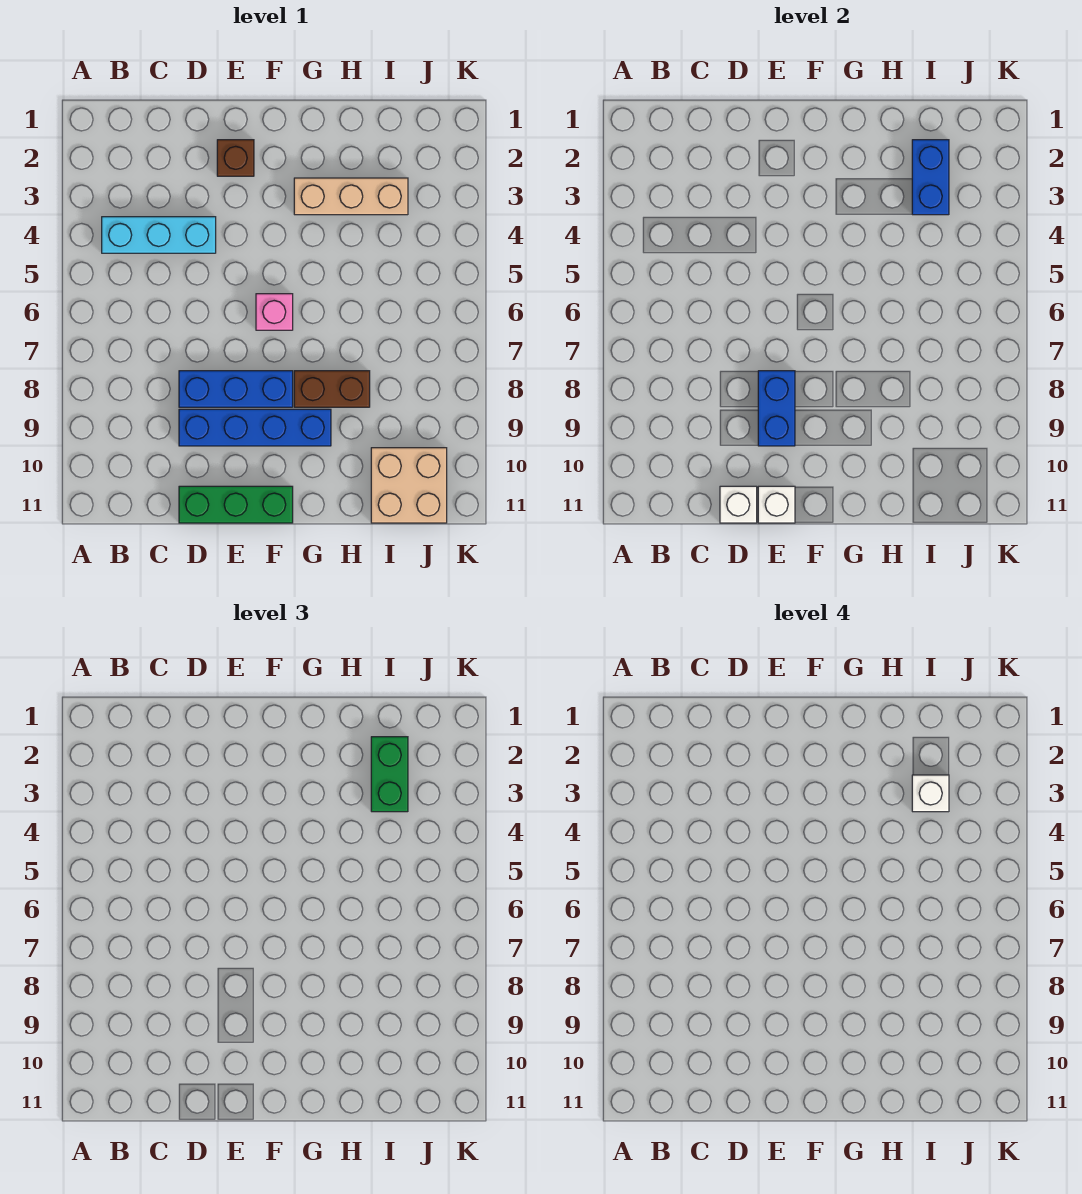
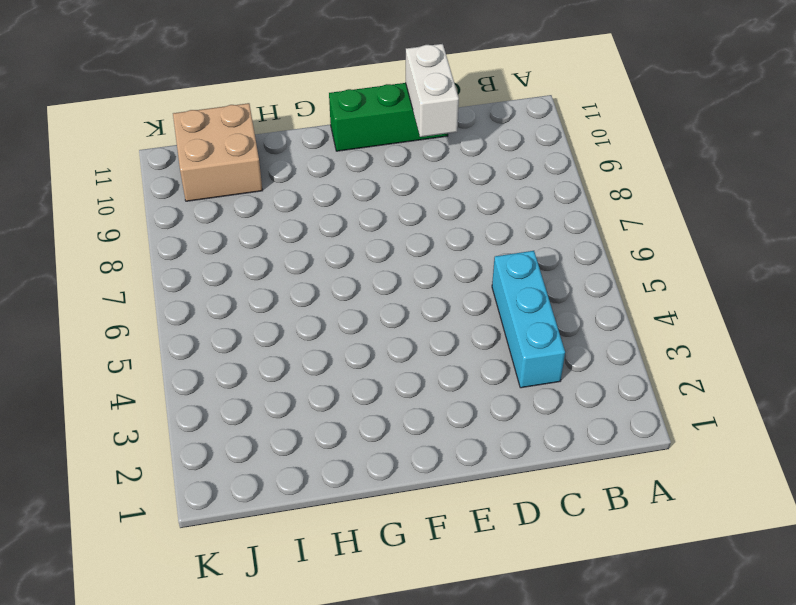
cyan brick C3:C5 level 1 -> cyan brick B4:D4 level 1
white brick D10:D11 level 2 -> white brick D11 level 2
none -> blue brick D8:F8 level 1
none -> blue brick D9:G9 level 1
none -> brown brick E2 level 1

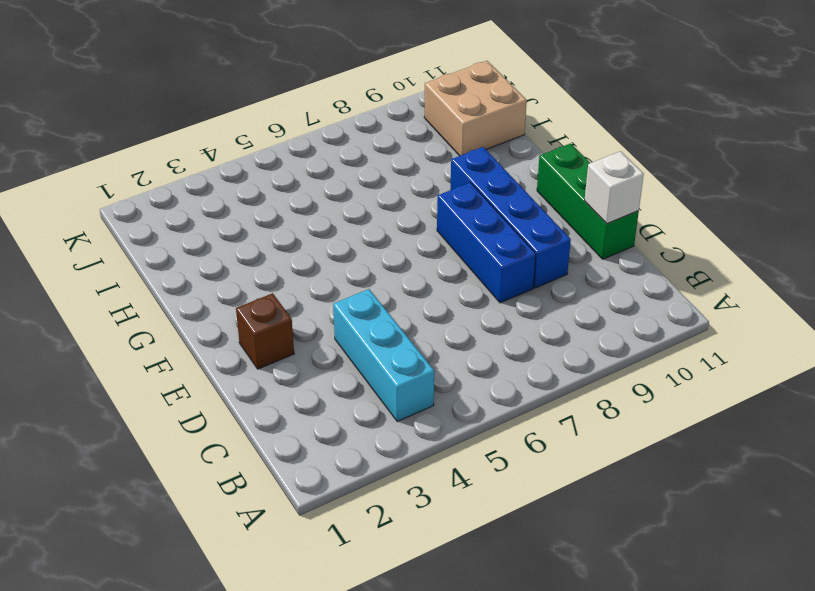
none -> pink brick F6 level 1
none -> tan brick G3:I3 level 1
none -> brown brick G8:H8 level 1

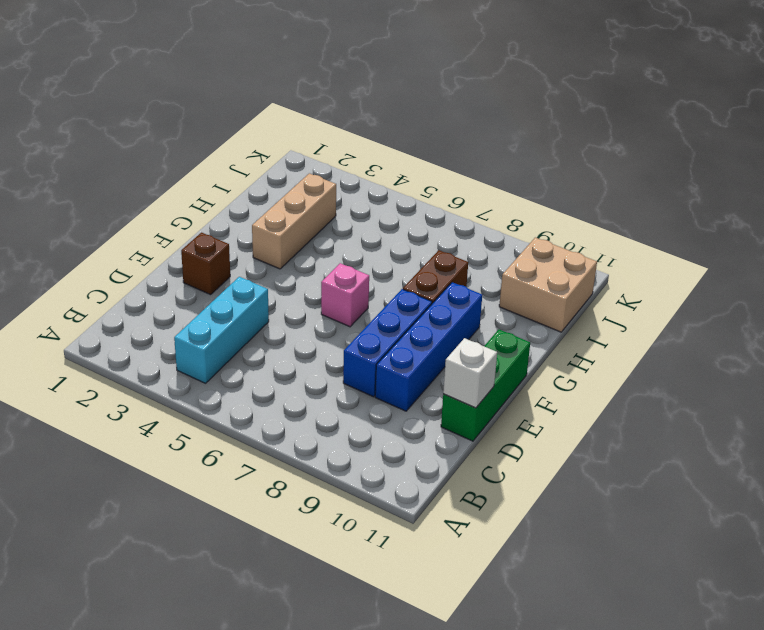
none -> blue brick E8:E9 level 2
none -> white brick E11 level 2
none -> blue brick I2:I3 level 2

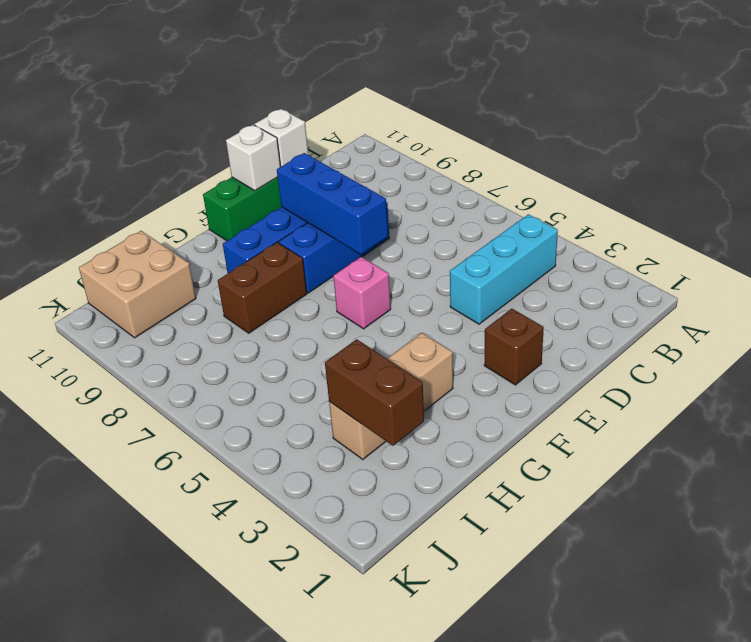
blue brick E7:E9 level 2 -> blue brick E8:E9 level 2
brown brick I2:I3 level 2 -> blue brick I2:I3 level 2
none -> green brick I2:I3 level 3
none -> white brick I3 level 4

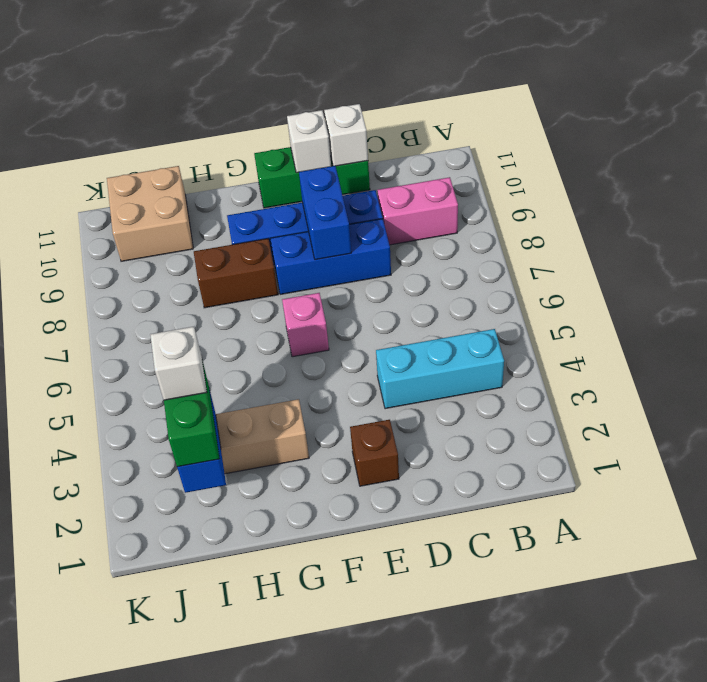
pink brick B9:C9 level 1 -> none

